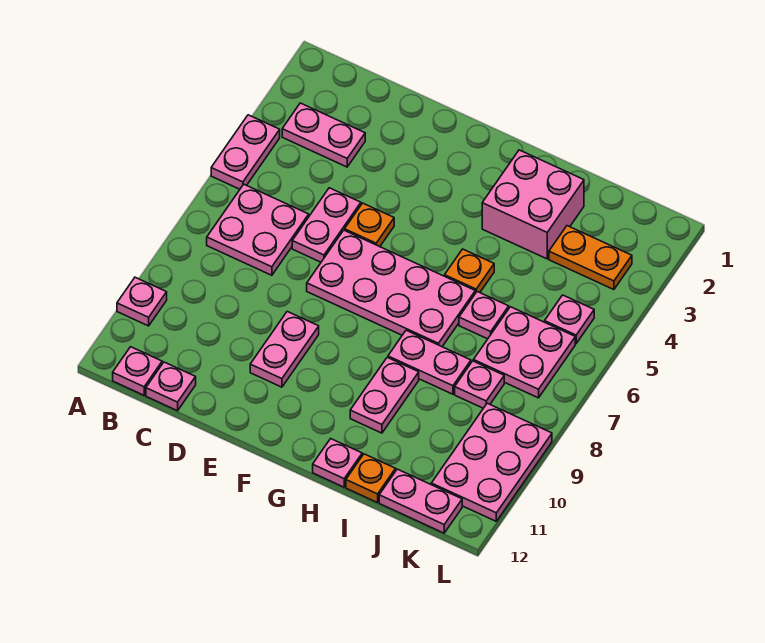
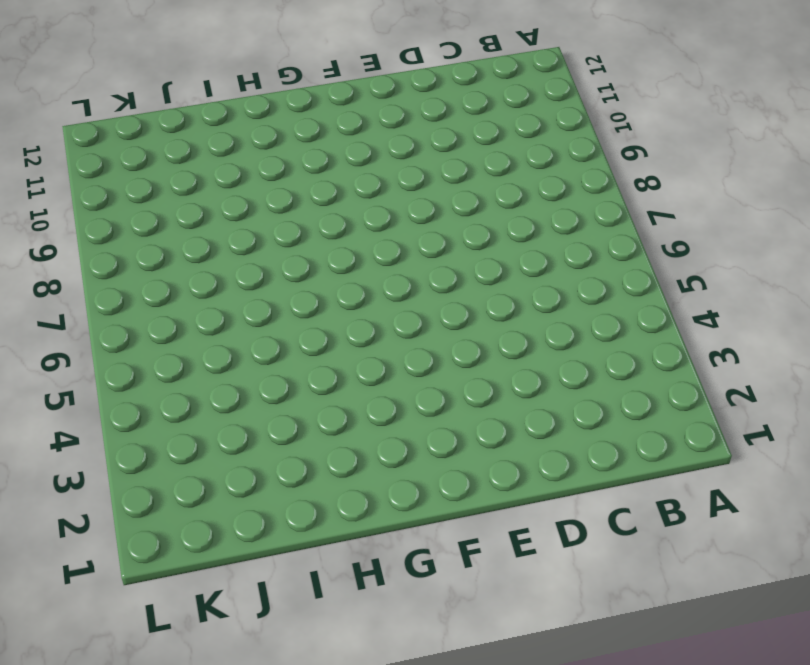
none -> pink plate A4:A5 level 1
none -> pink plate A10 level 1
none -> pink plate B3:C3 level 1

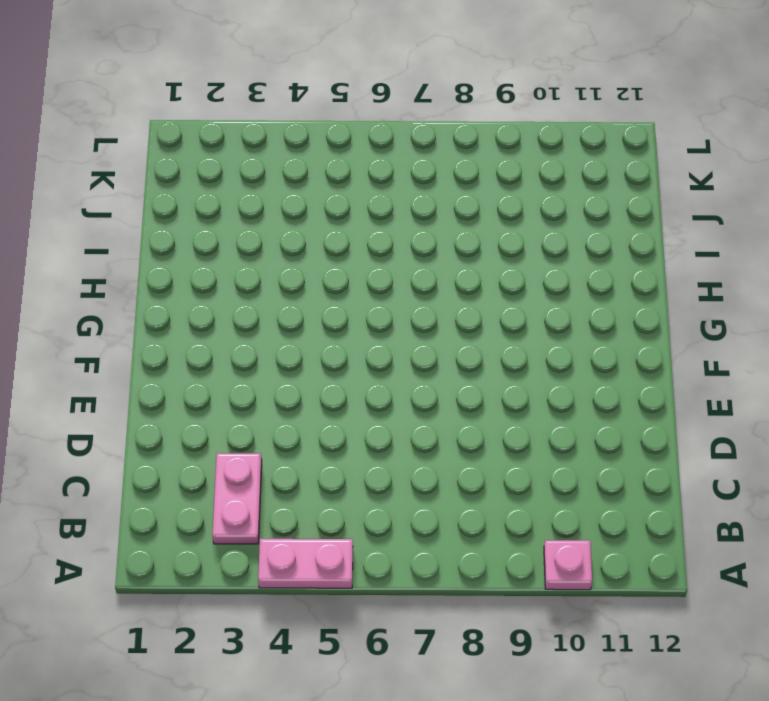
none -> pink plate B6:C7 level 1
none -> pink plate B12 level 1
none -> pink plate C12 level 1

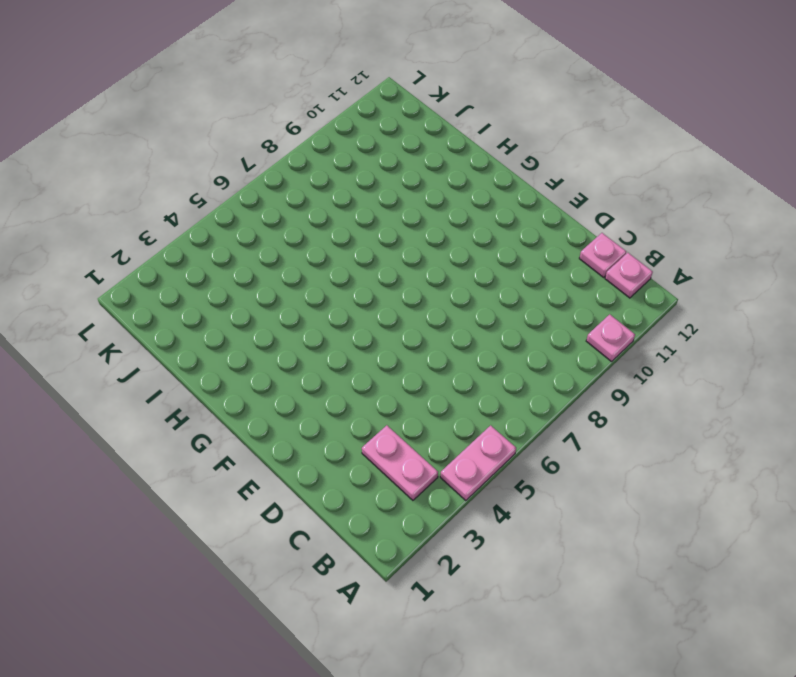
none -> pink plate B6:C7 level 1
none -> pink plate D5:D6 level 1
none -> orange plate E5 level 1

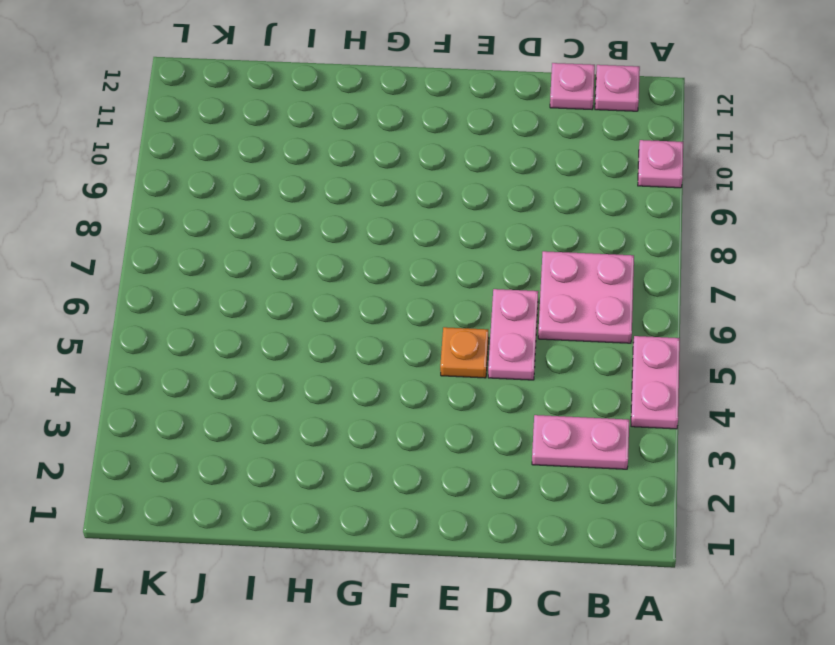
none -> pink plate E6:H7 level 1
none -> pink plate E9:E10 level 1
none -> pink brick H2:I3 level 1

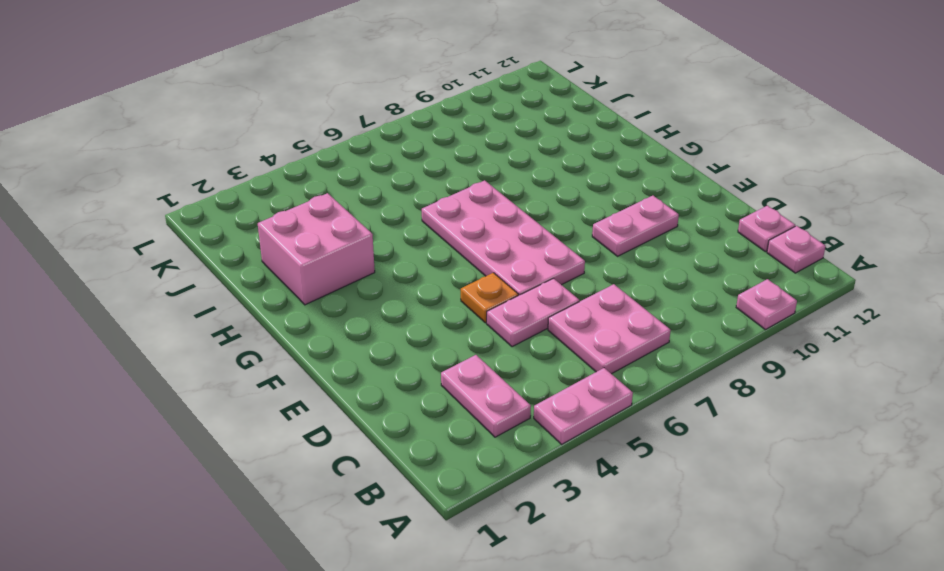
none -> orange plate H5 level 1
none -> pink plate H8:I8 level 1
none -> pink plate H9:H10 level 1

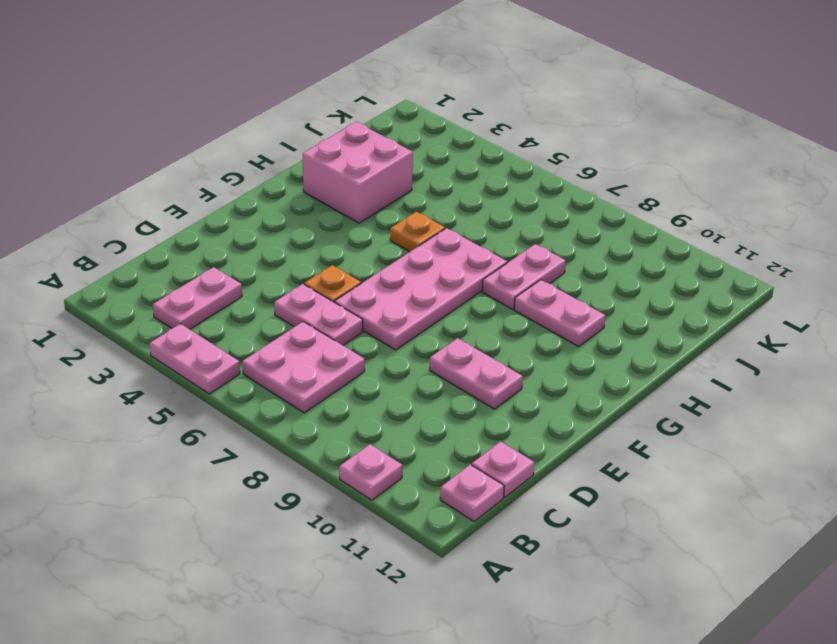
none -> pink plate H12 level 1
none -> pink plate I6 level 1
none -> orange plate I12 level 1

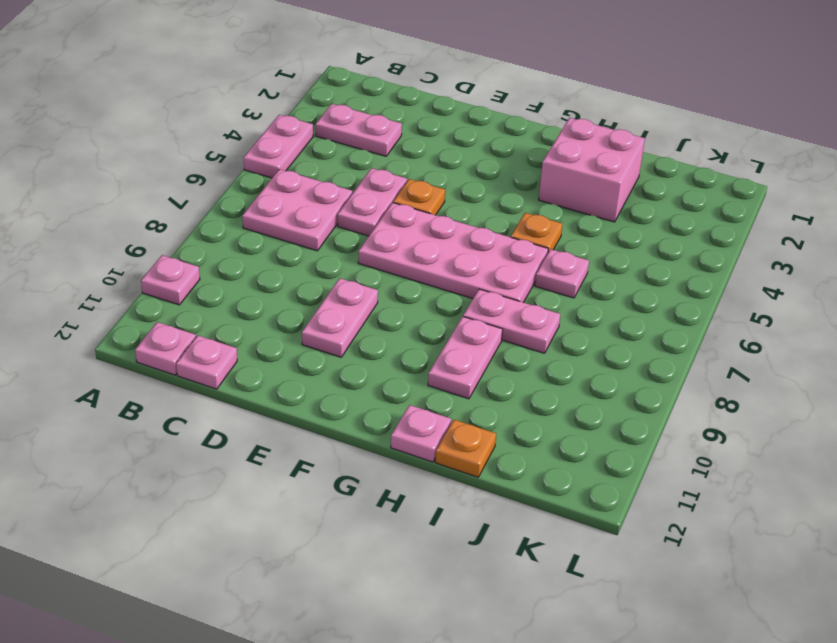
none -> orange plate J3:K3 level 1
none -> pink plate J6:K7 level 1
none -> pink plate J8 level 1

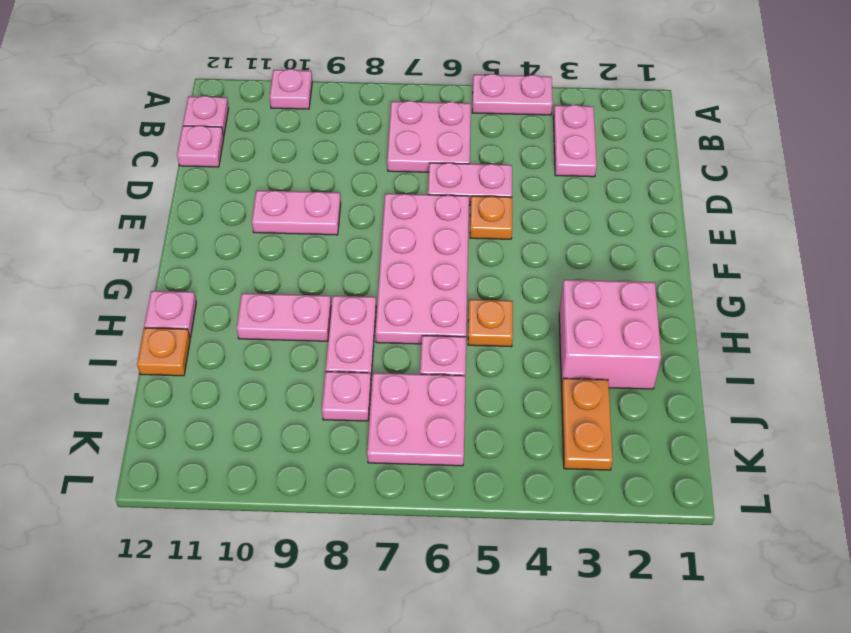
none -> pink plate J12:K12 level 1
none -> pink plate K5 level 1
none -> pink plate K9:L11 level 1

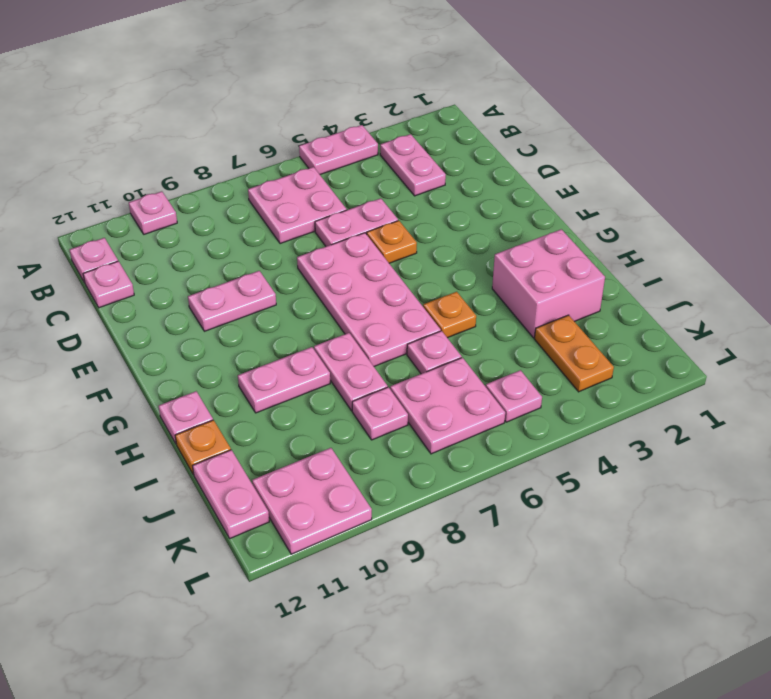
pink plate K10:L11 level 1 -> pink plate K9:L11 level 1

